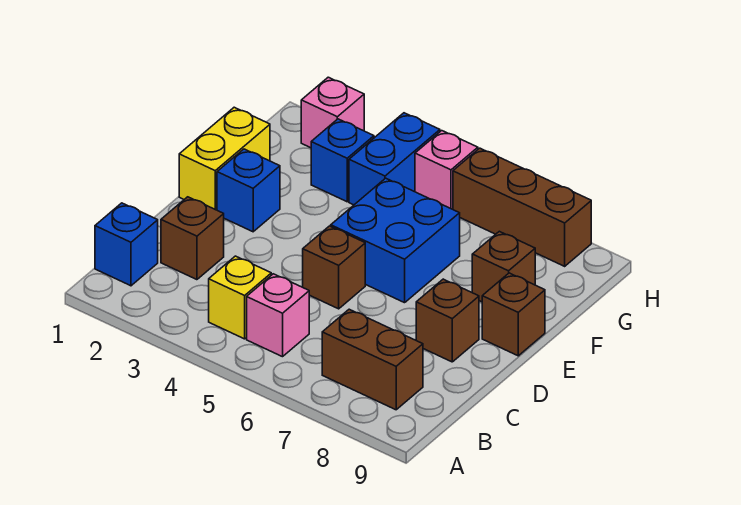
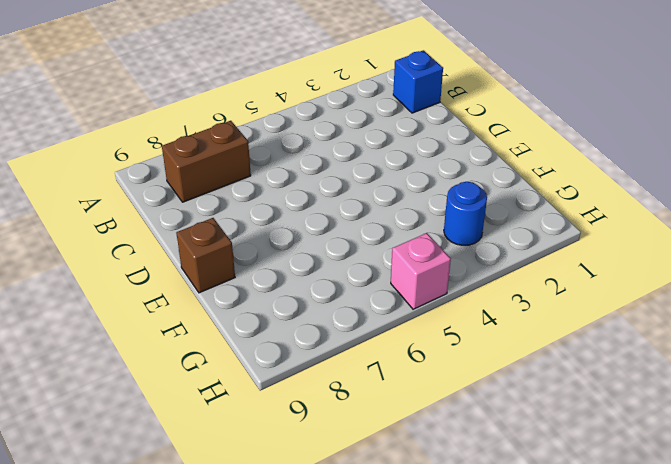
blue round brick G3 level 1 -> blue brick G3 level 1
none -> yellow brick B4 level 1
none -> pink brick B5 level 1
none -> brown brick C2 level 1

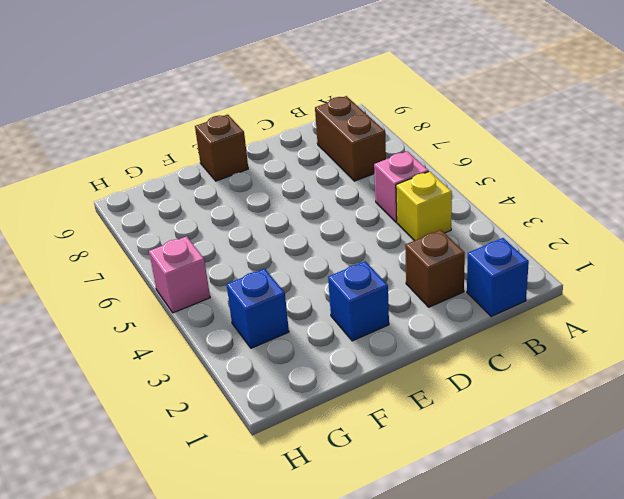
none -> brown brick D5 level 1
none -> brown brick D8 level 1
none -> yellow brick E1:F1 level 1

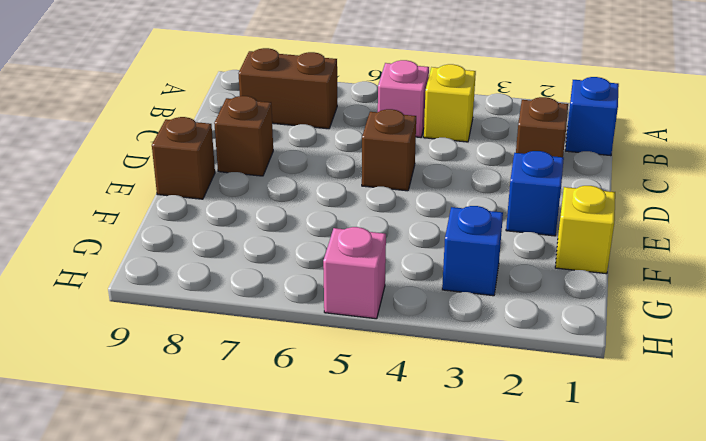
yellow brick F1 level 1 -> yellow brick E1:F1 level 1
none -> blue brick E5:F6 level 1
none -> brown brick F8 level 1
none -> blue brick G4:H4 level 1

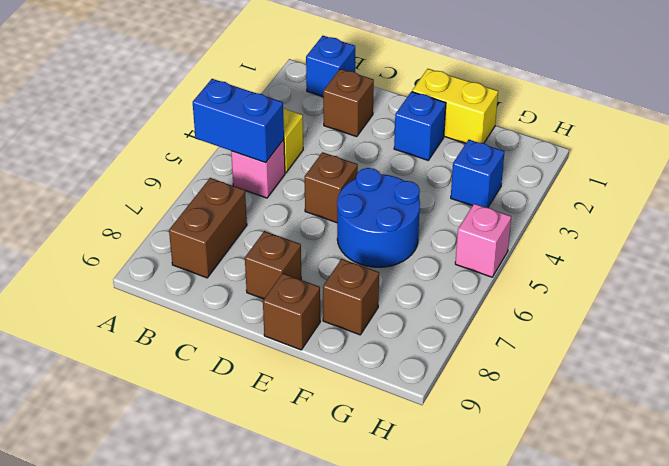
blue brick A5:B5 level 2 -> blue brick G4:H4 level 1
blue round brick E5:F6 level 1 -> blue brick E5:F6 level 1
none -> pink brick H2 level 1
none -> brown brick H6:H8 level 1

